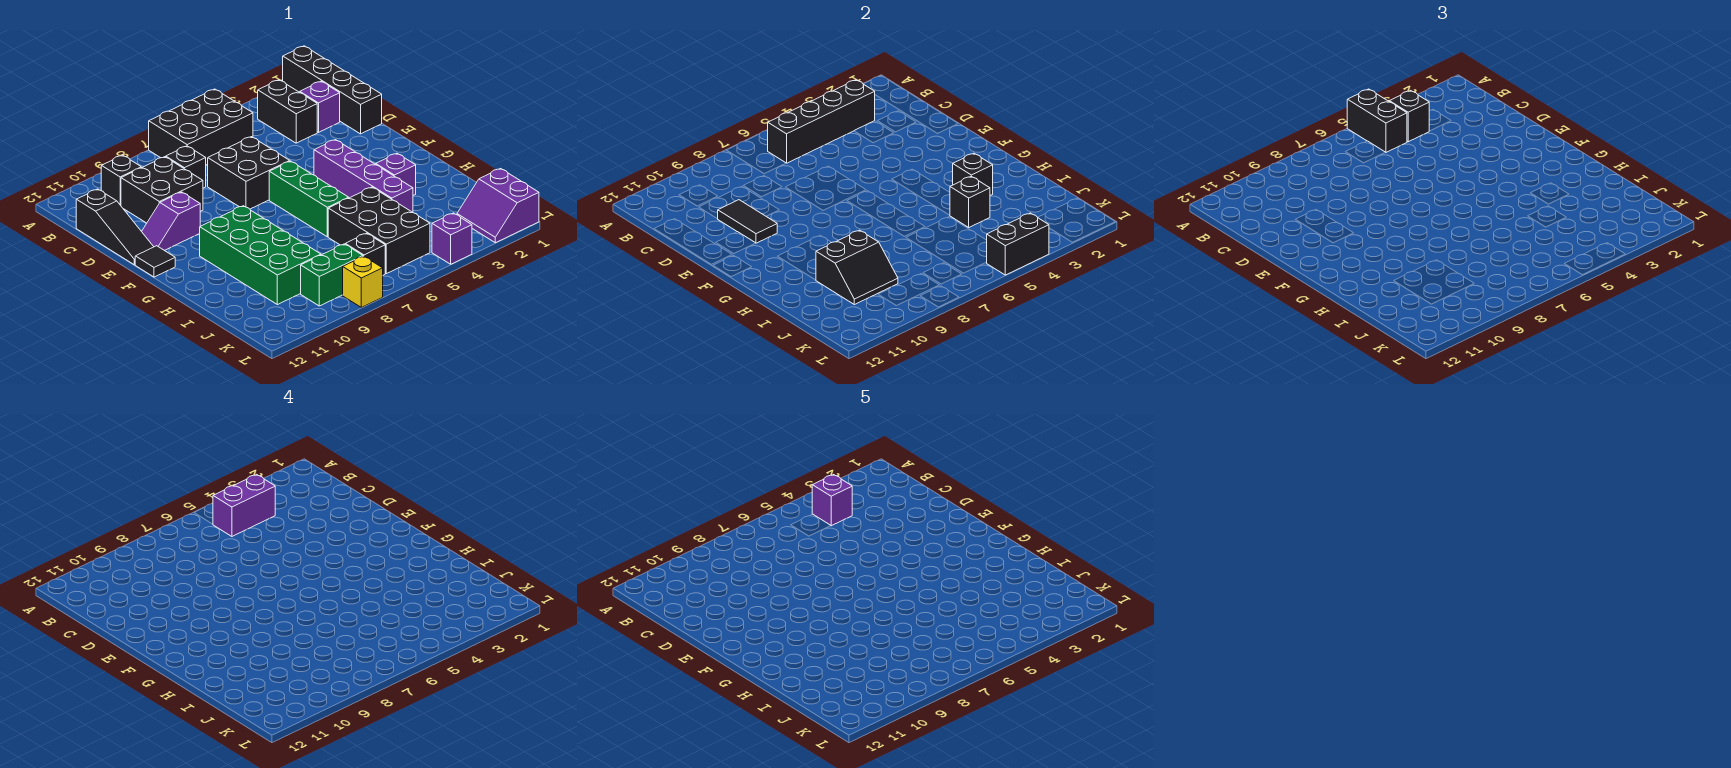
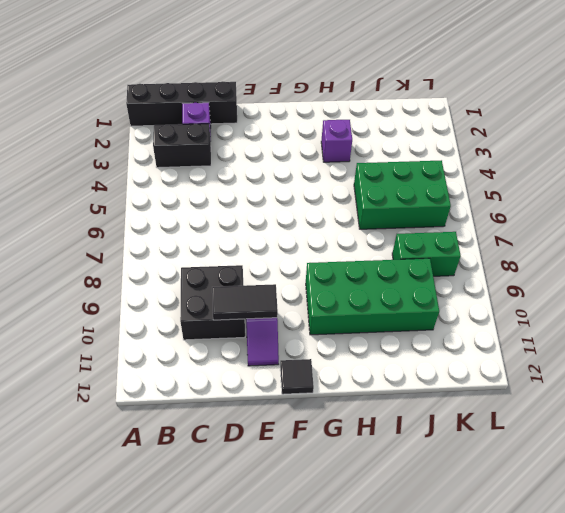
green brick I5:K6 level 1 -> black brick I5:K6 level 1
green brick J8:K8 level 1 -> green brick K8:K9 level 1
none -> black brick A5:B7 level 1
none -> black brick B10 level 1
none -> black brick C8 level 1
none -> black slope C12:E12 level 1 top C

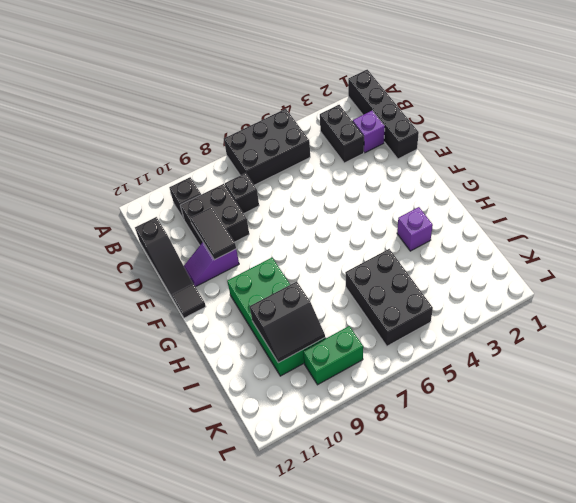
none -> black brick D6:E7 level 1
none -> purple brick F4:I4 level 1
none -> green brick F6:H6 level 1
none -> purple slope K1:L2 level 1 top 1

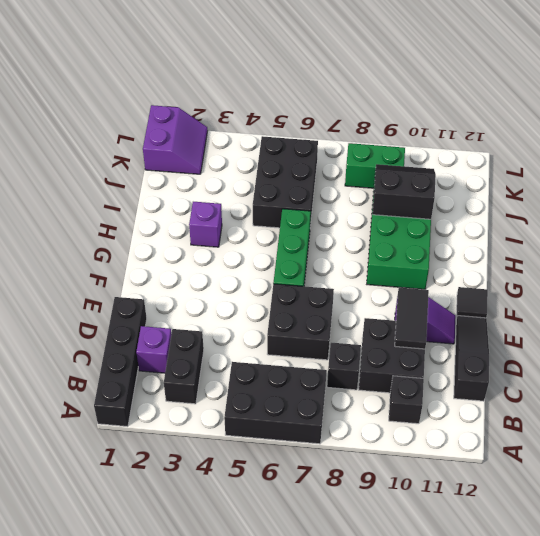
none -> purple brick F4:I4 level 1
none -> black brick K7 level 1
none -> purple brick L4 level 1
none -> yellow brick L8 level 1

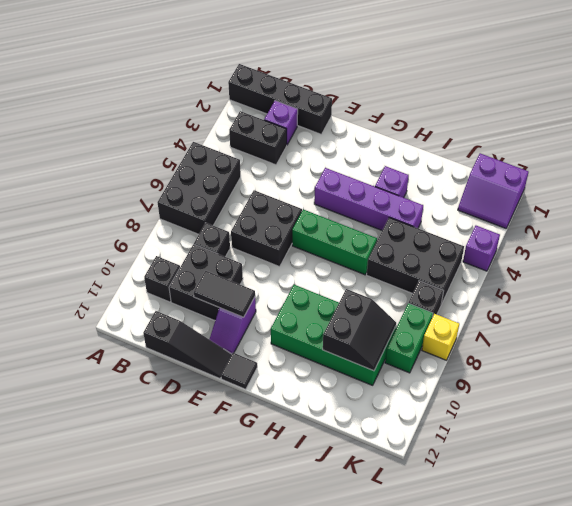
none -> black brick B3:B6 level 2
none -> black brick H3 level 2
none -> black brick I4 level 2
none -> black brick L4:L5 level 2

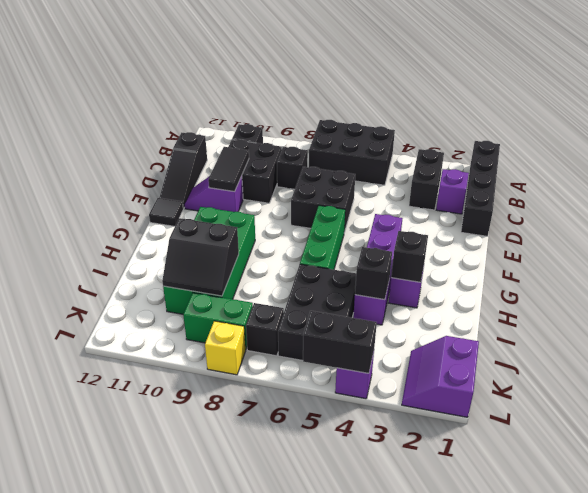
none -> black brick B3:B6 level 2
none -> black brick A5:B5 level 3
none -> black brick B4 level 3
none -> purple brick B4:B5 level 4

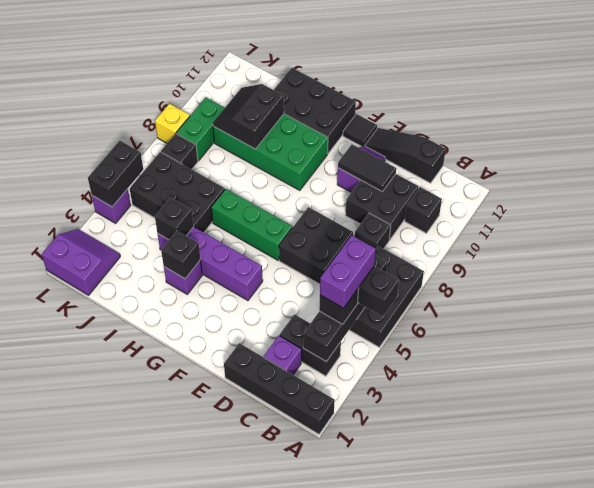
black brick G11:I12 level 1 -> none
none -> purple brick B4 level 5

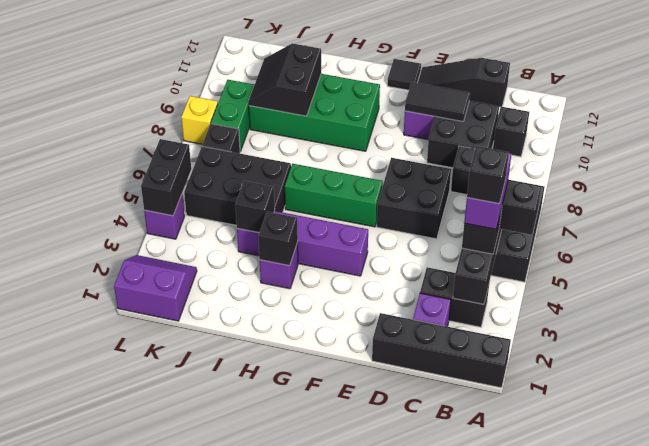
black brick B4 level 5 -> purple brick B4 level 5

